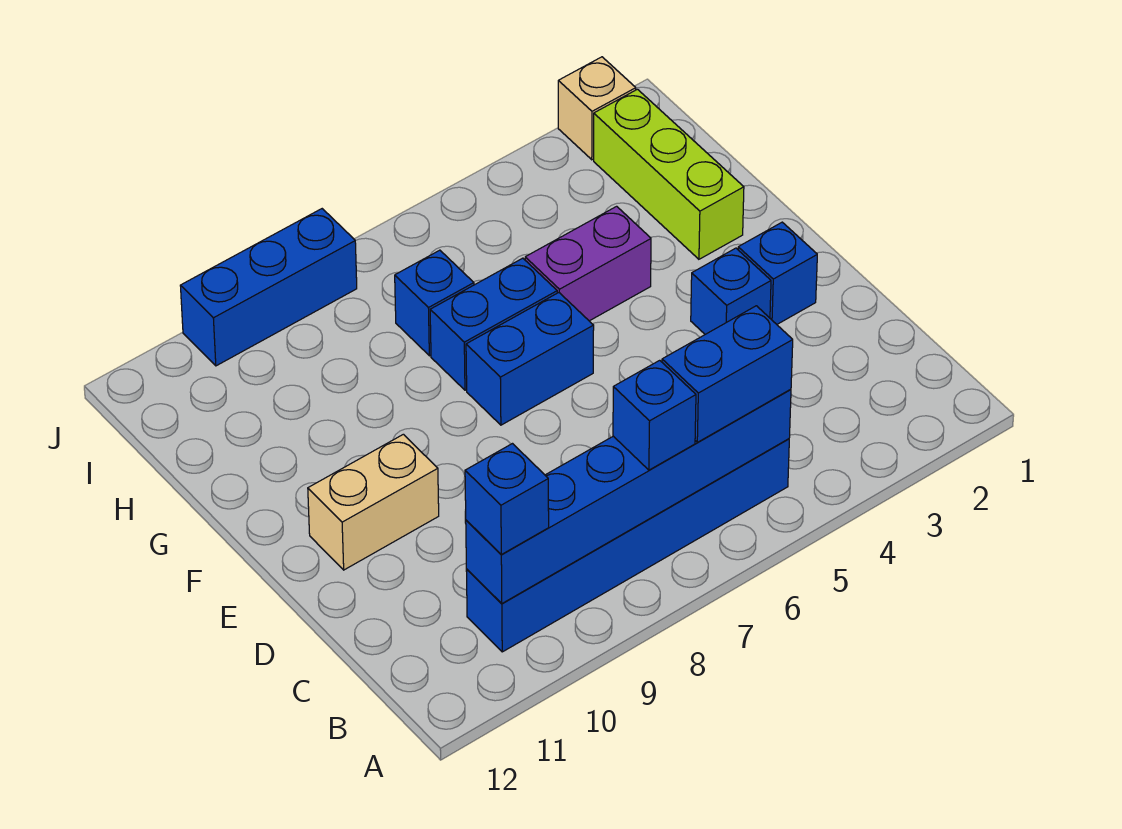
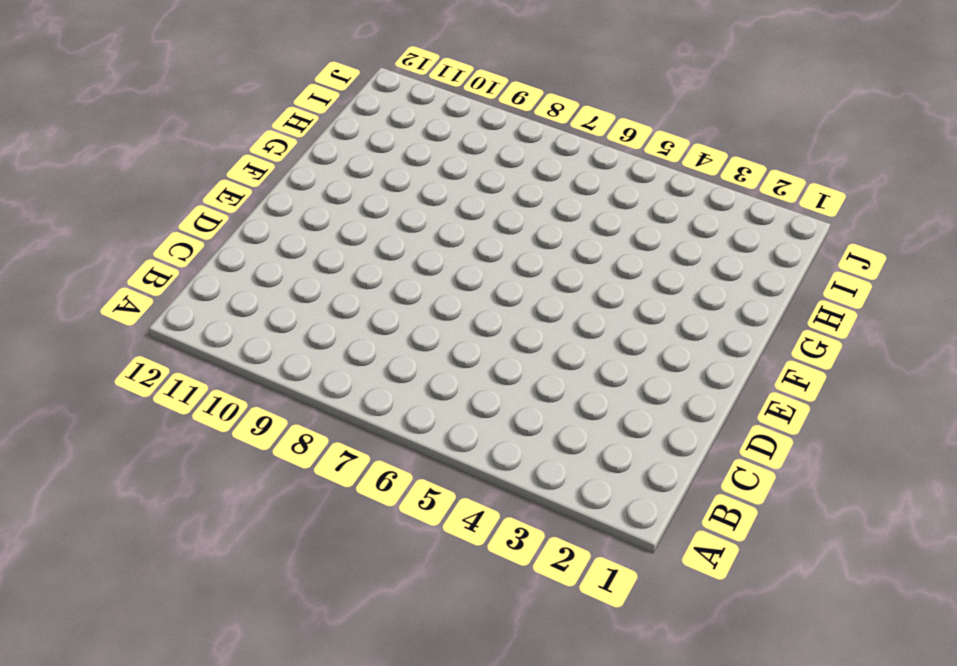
none -> blue brick B5:B10 level 1
none -> blue brick E2 level 1
none -> blue brick E3 level 1

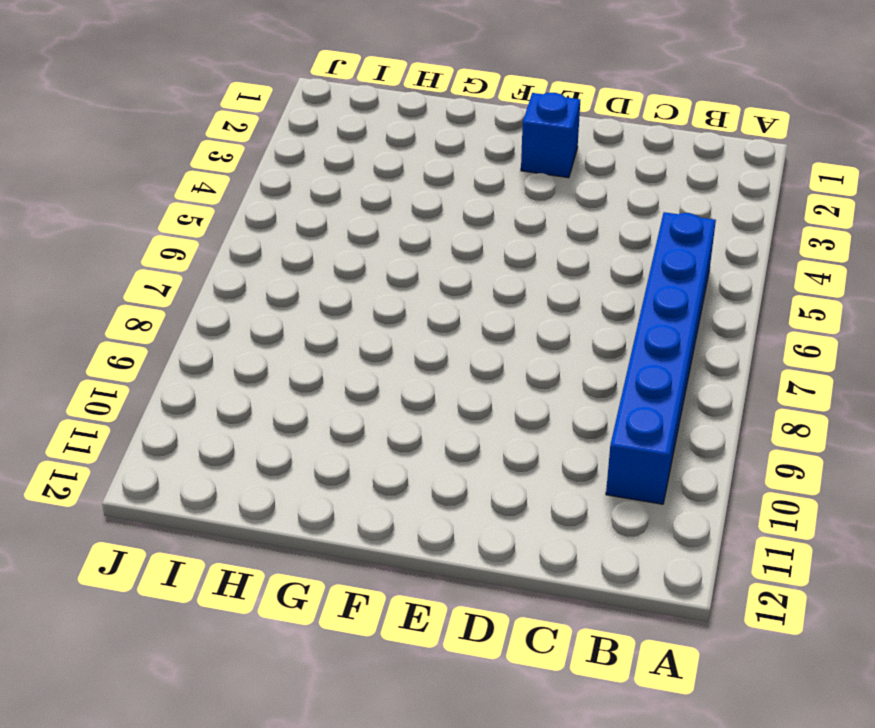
none -> blue brick E3 level 1
none -> tan brick E10:E11 level 1
none -> blue brick F6:F7 level 1

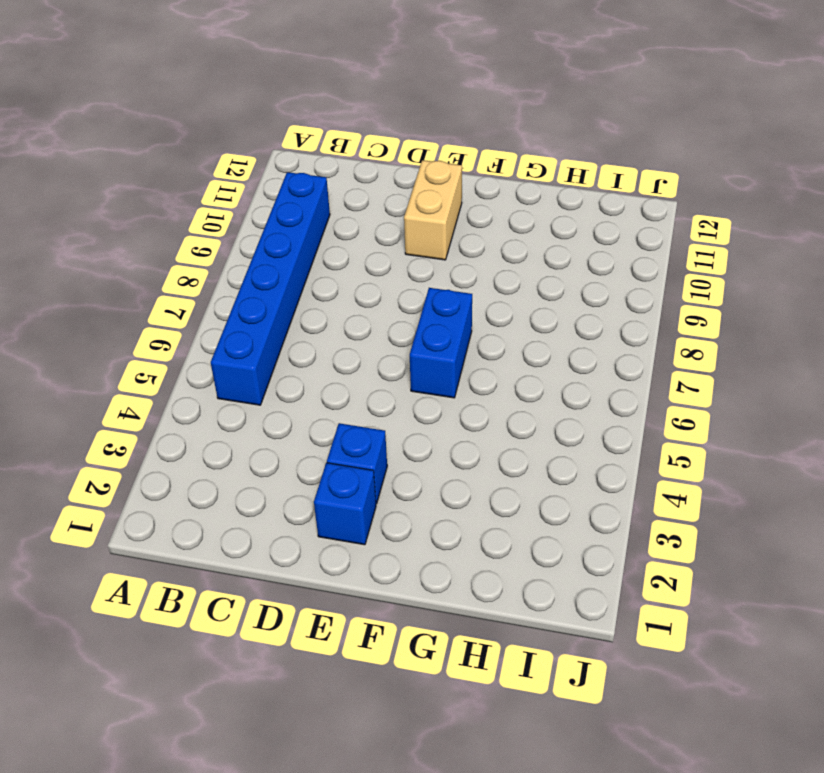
none -> lime brick G2:I2 level 1
none -> purple brick G4:G5 level 1
none -> blue brick G6:G7 level 1

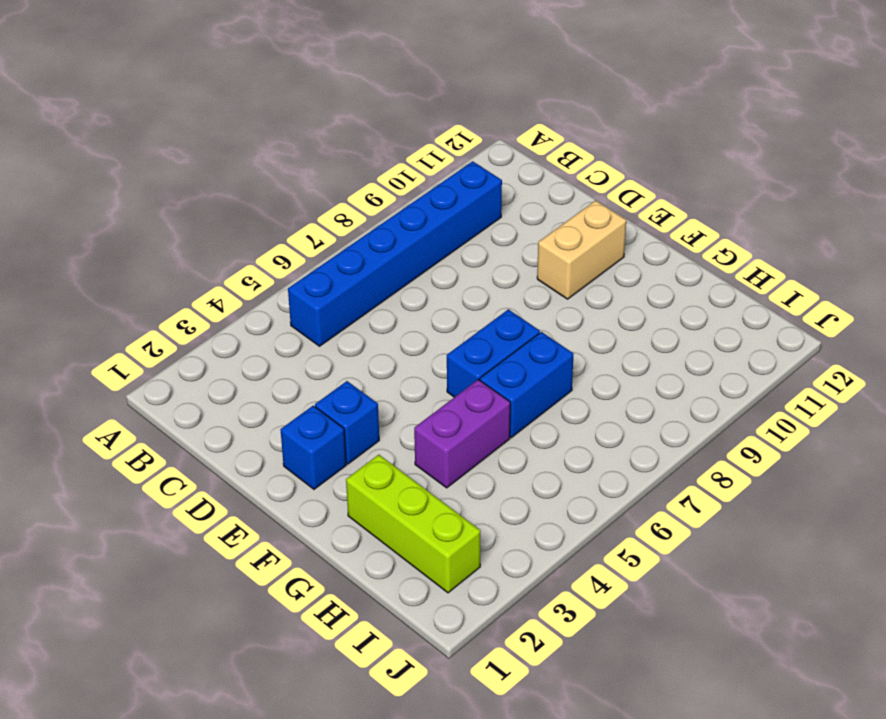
none -> blue brick H7 level 1
none -> tan brick J2 level 1
none -> blue brick J8:J10 level 1

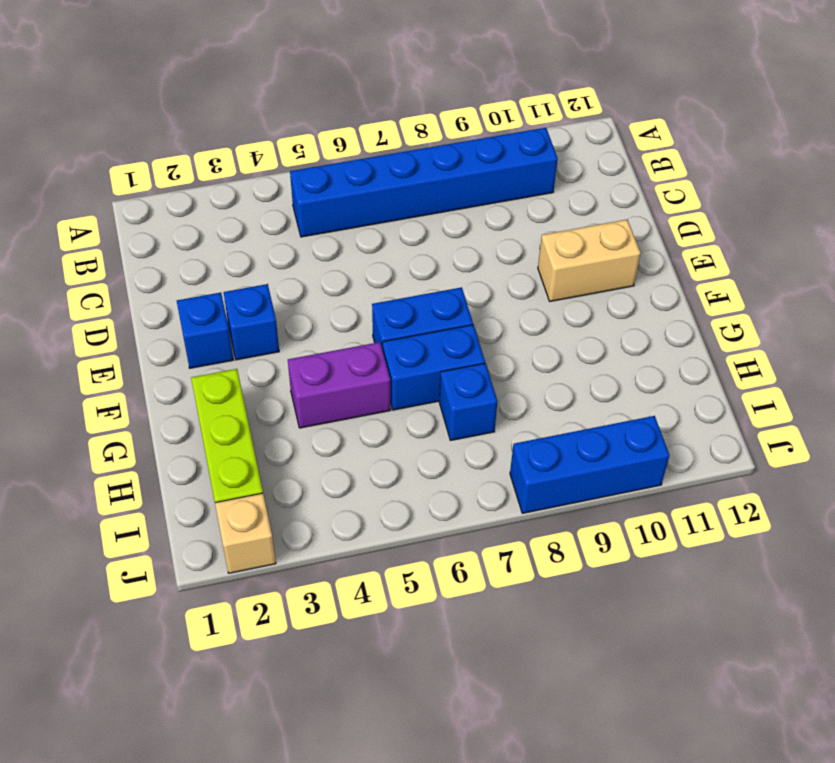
none -> blue brick B5:B10 level 2
none -> blue brick B5:B6 level 3
none -> blue brick B7 level 3

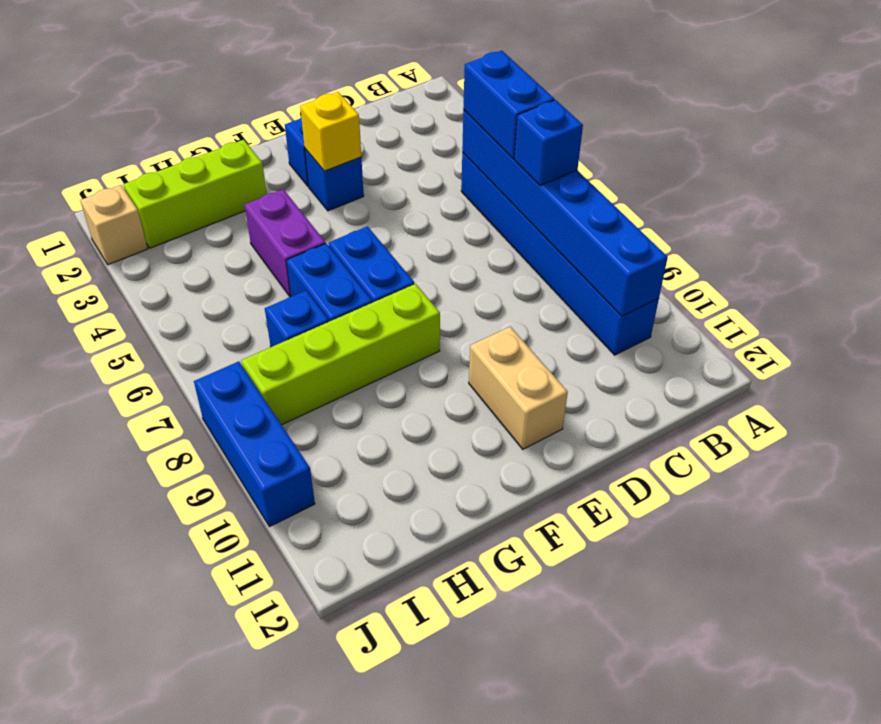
yellow brick E3 level 2 -> none
lime brick F8:I8 level 1 -> none
none -> blue brick B10 level 3

